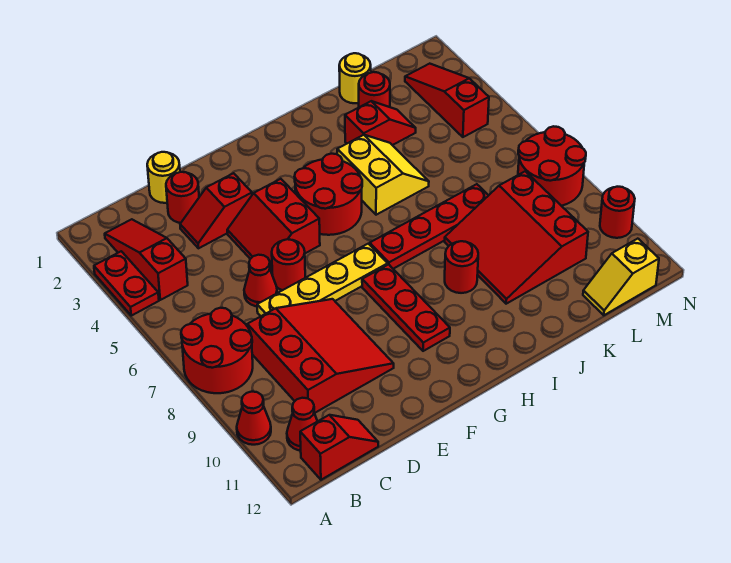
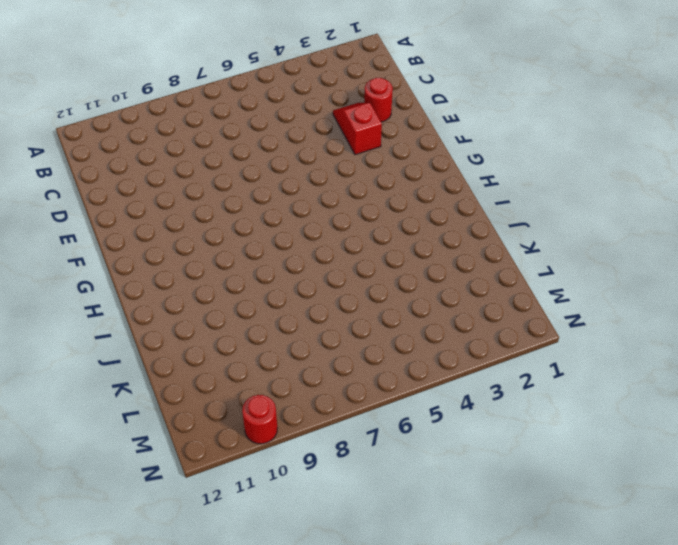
none -> red plate A3:A4 level 1
none -> red round brick A7:B8 level 1
none -> red cone A10 level 1

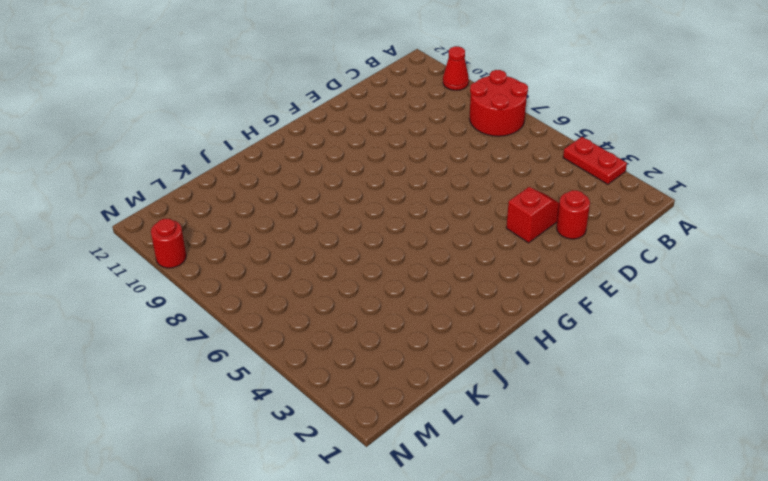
none -> red slope B2:B4 level 1 top 4
none -> red cone B11 level 1
none -> red slope B12:C12 level 1 top B

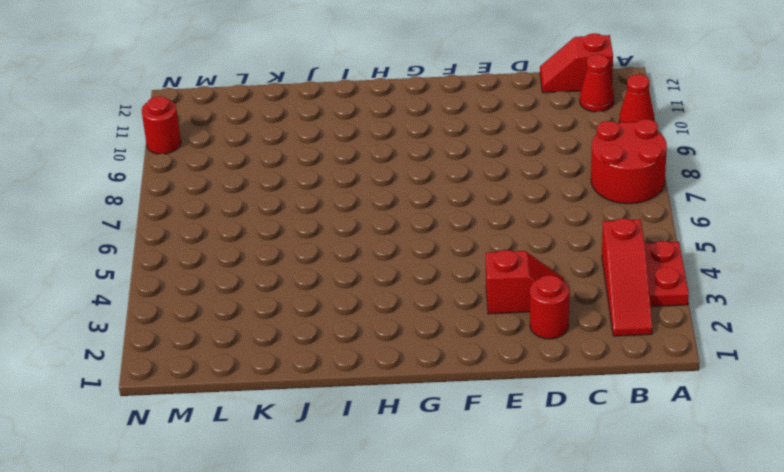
none -> red slope C8:E10 level 1 top C
none -> yellow round brick D1 level 1
none -> red cone D6 level 1

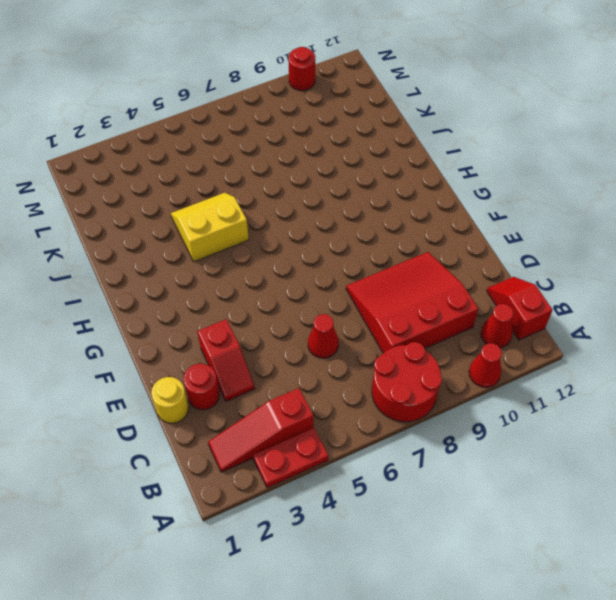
none -> yellow plate D7:G7 level 1
none -> red slope E4:F5 level 1 top F
none -> red round brick E6 level 1

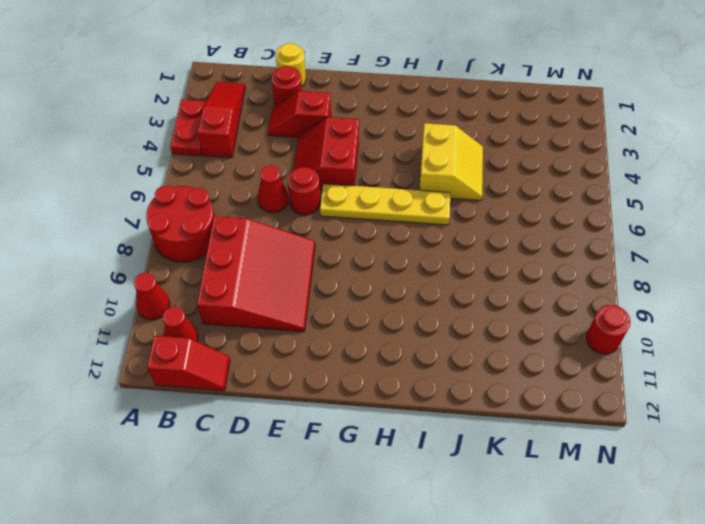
yellow plate F6:I6 level 1 -> yellow plate D7:G7 level 1
none -> red round brick G4:H5 level 1
none -> red plate G8:G10 level 1
none -> red plate H7:K7 level 1

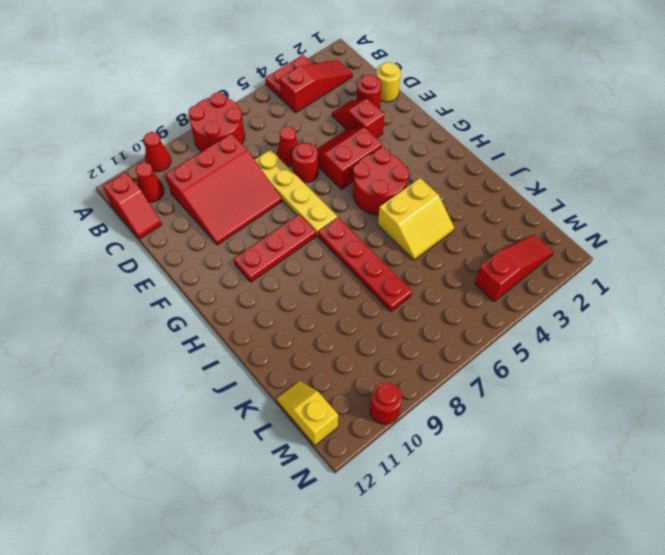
none -> red round brick I9 level 1
none -> red slope J3:K3 level 1 top J
none -> red slope J8:L10 level 1 top L

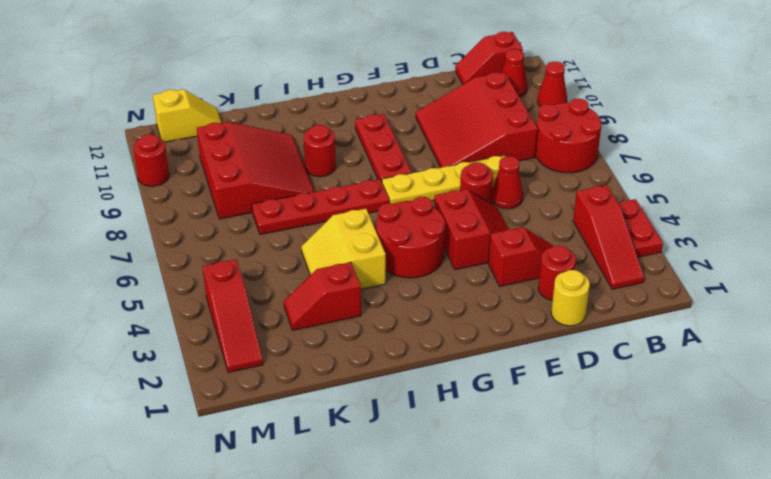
none -> yellow round brick K1 level 1
none -> red round brick K2 level 1
none -> red round brick M7:N8 level 1

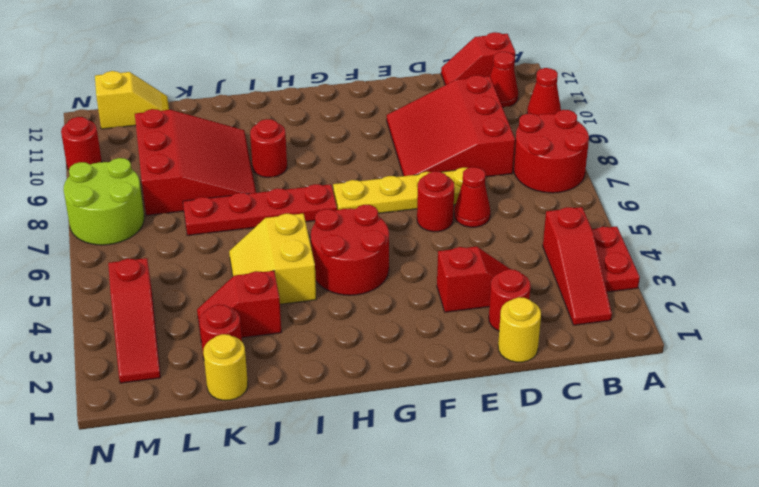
lime round brick M7:N8 level 1 -> red round brick M7:N8 level 1
none -> red slope E4:F5 level 1 top F
none -> red plate G8:G10 level 1

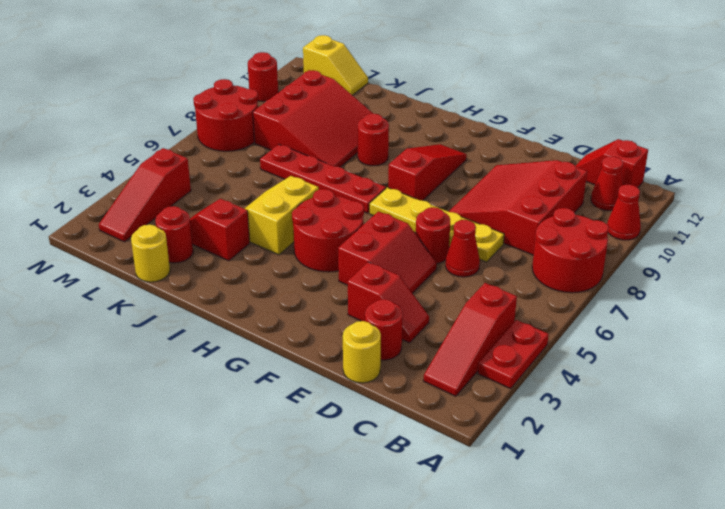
red slope G8:G10 level 1 top 8 -> red plate G8:G10 level 1

